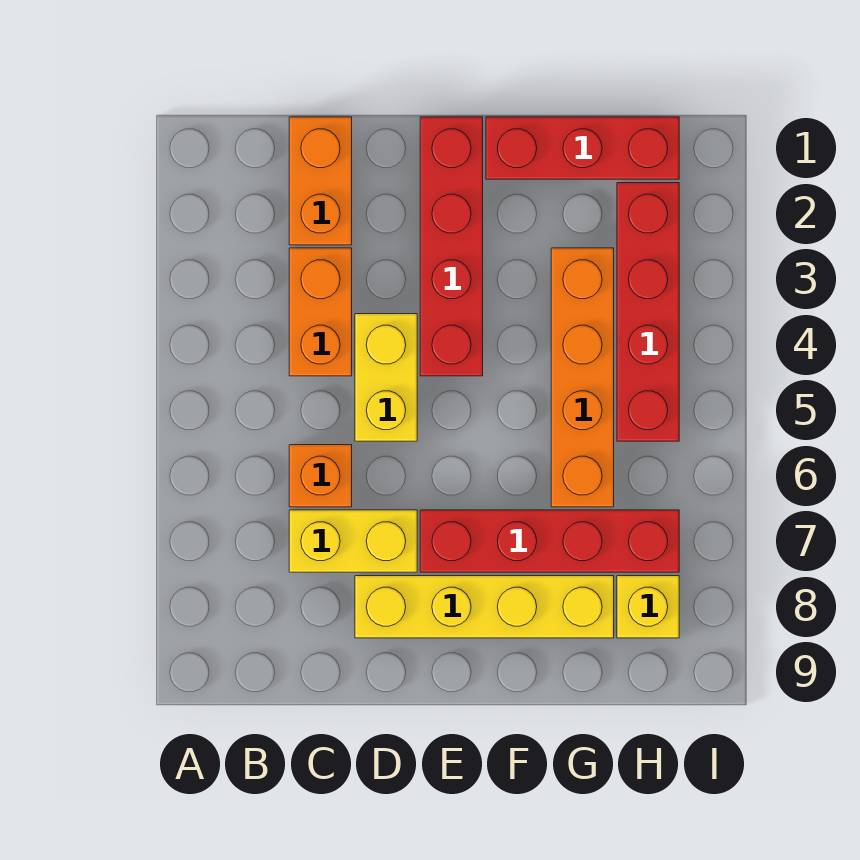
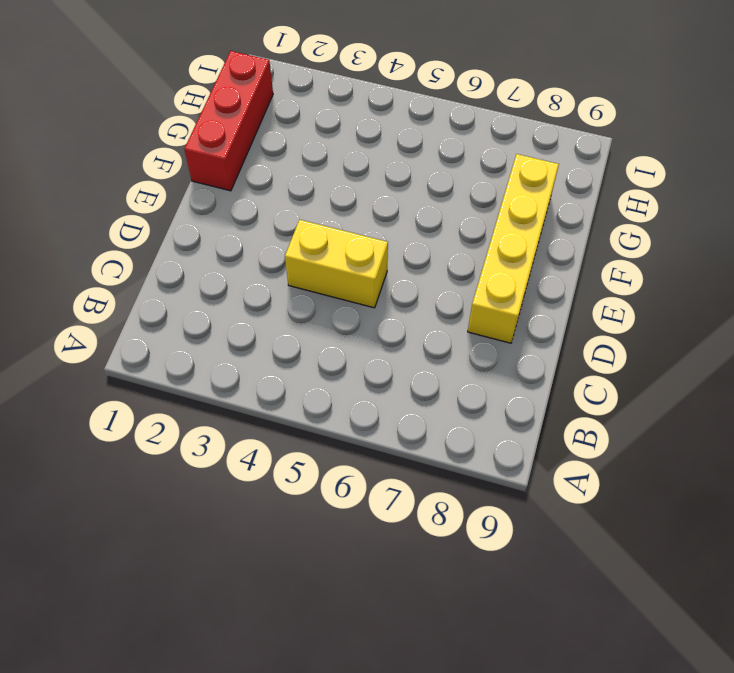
none -> orange brick C1:C2 level 1
none -> orange brick C3:C4 level 1
none -> orange brick C6 level 1

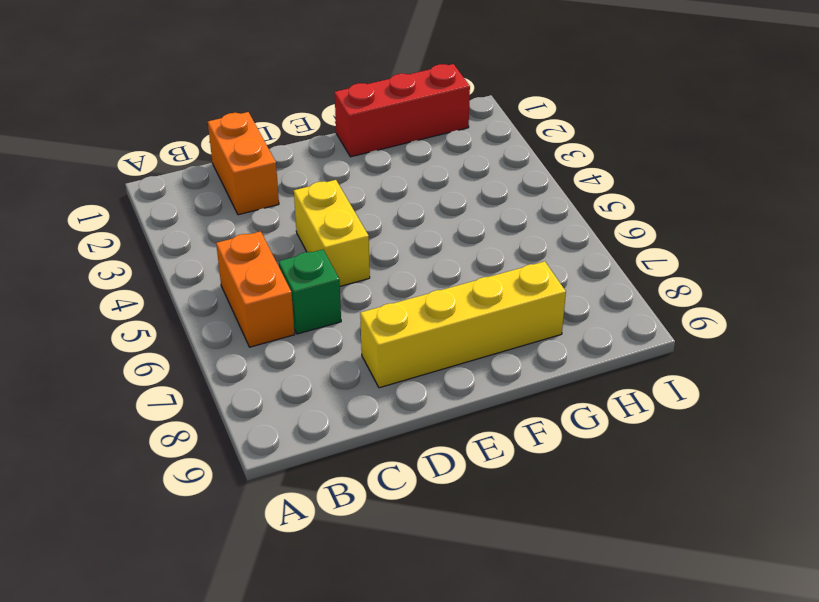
orange brick B5:B6 level 1 -> orange brick C3:C4 level 1
green brick C6 level 1 -> orange brick C6 level 1
none -> yellow brick C7:D7 level 1
none -> red brick E1:E4 level 1
none -> red brick E7:H7 level 1

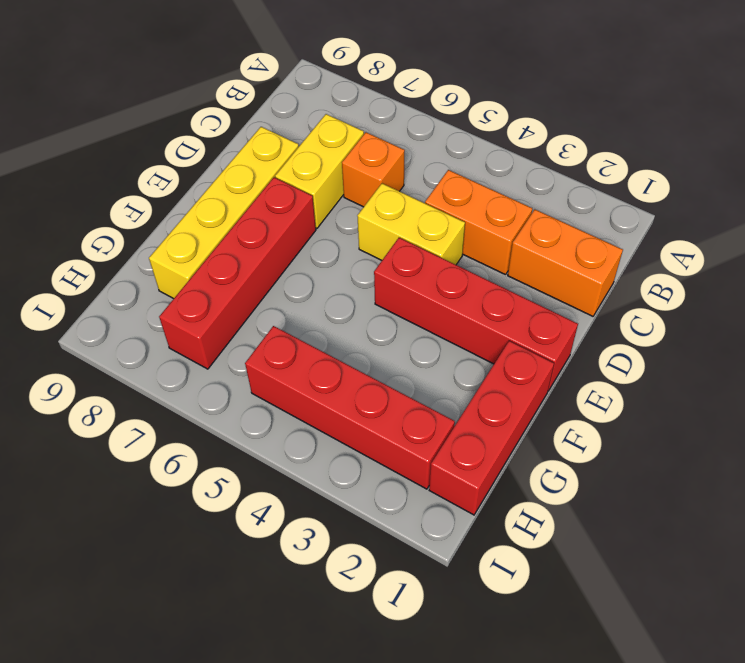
none -> orange brick G3:G6 level 1
none -> yellow brick H8 level 1

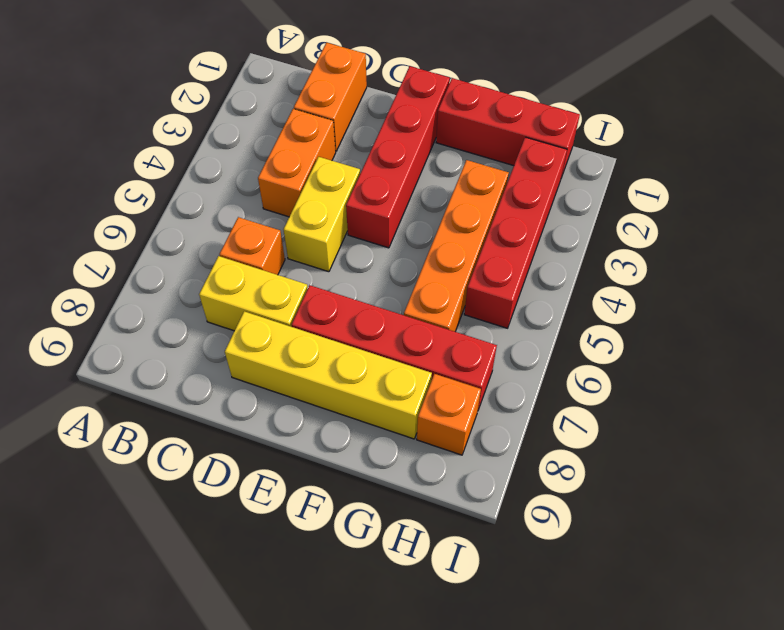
orange brick H8 level 1 -> yellow brick H8 level 1

